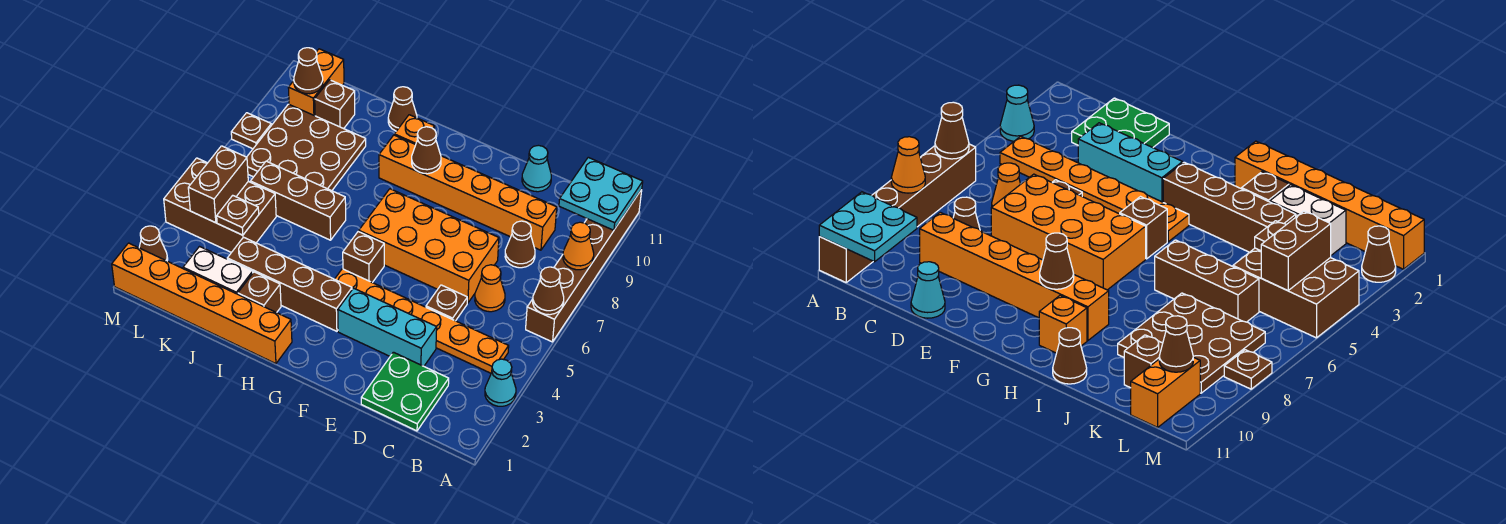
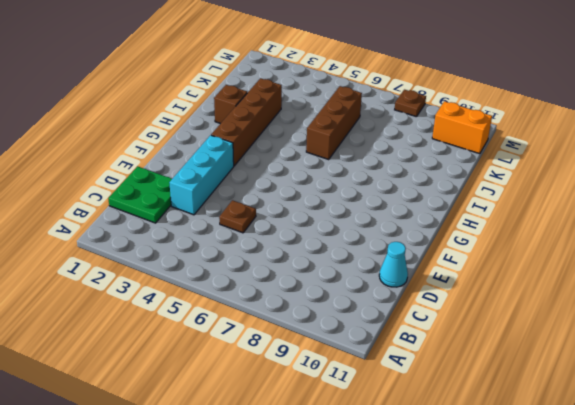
none -> cyan cone A3 level 1
none -> brown brick A6:A11 level 1
none -> orange plate B4:G4 level 1
none -> orange cone C6 level 1

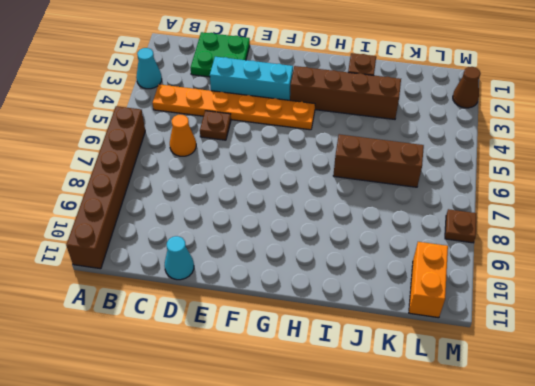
none -> brown cone C8 level 1
none -> orange brick C9:H9 level 1
none -> orange brick D6:G7 level 1
none -> brown brick G5 level 1

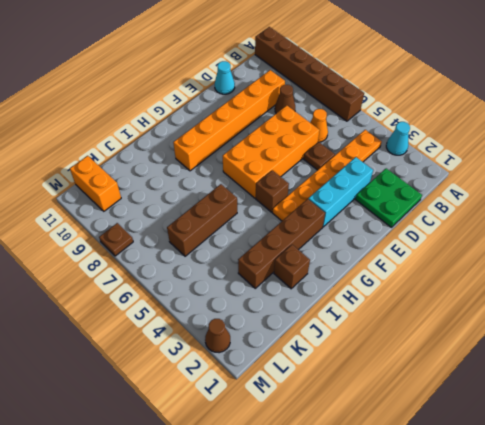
none -> orange brick H1:M1 level 1
none -> orange brick H10 level 1
none -> brown cone I11 level 1
none -> white brick J2:K2 level 1

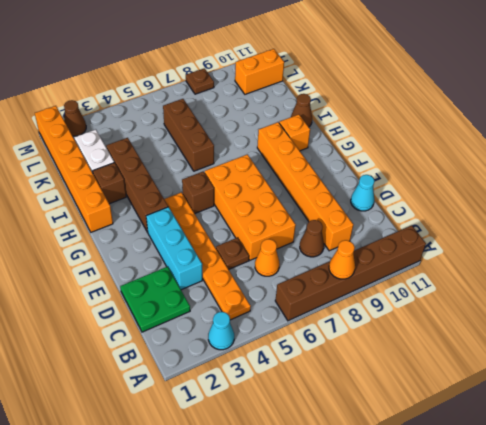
none -> brown plate J7:L9 level 1
none -> brown brick K4:M5 level 1
none -> brown brick K10 level 1
none -> brown cone A6 level 2

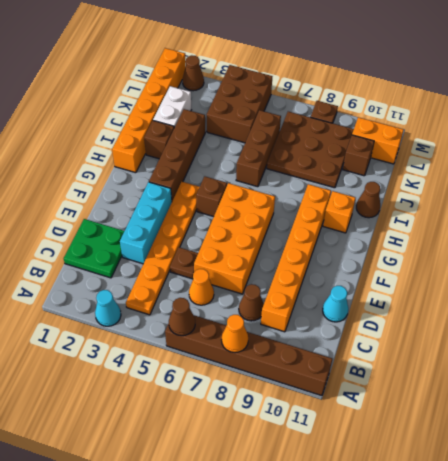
none -> cyan plate A10:B11 level 2
none -> brown cone G9 level 2
none -> brown plate K4 level 2
none -> brown brick L4:L5 level 2

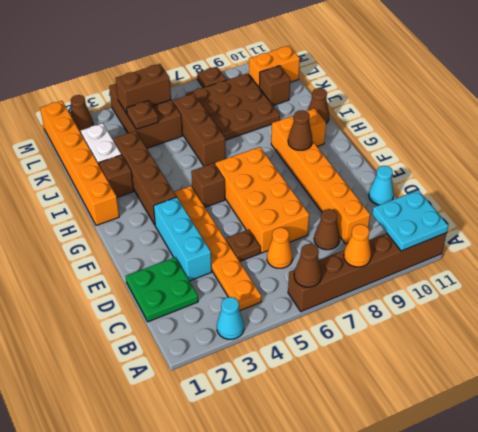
none -> brown cone L10 level 2

